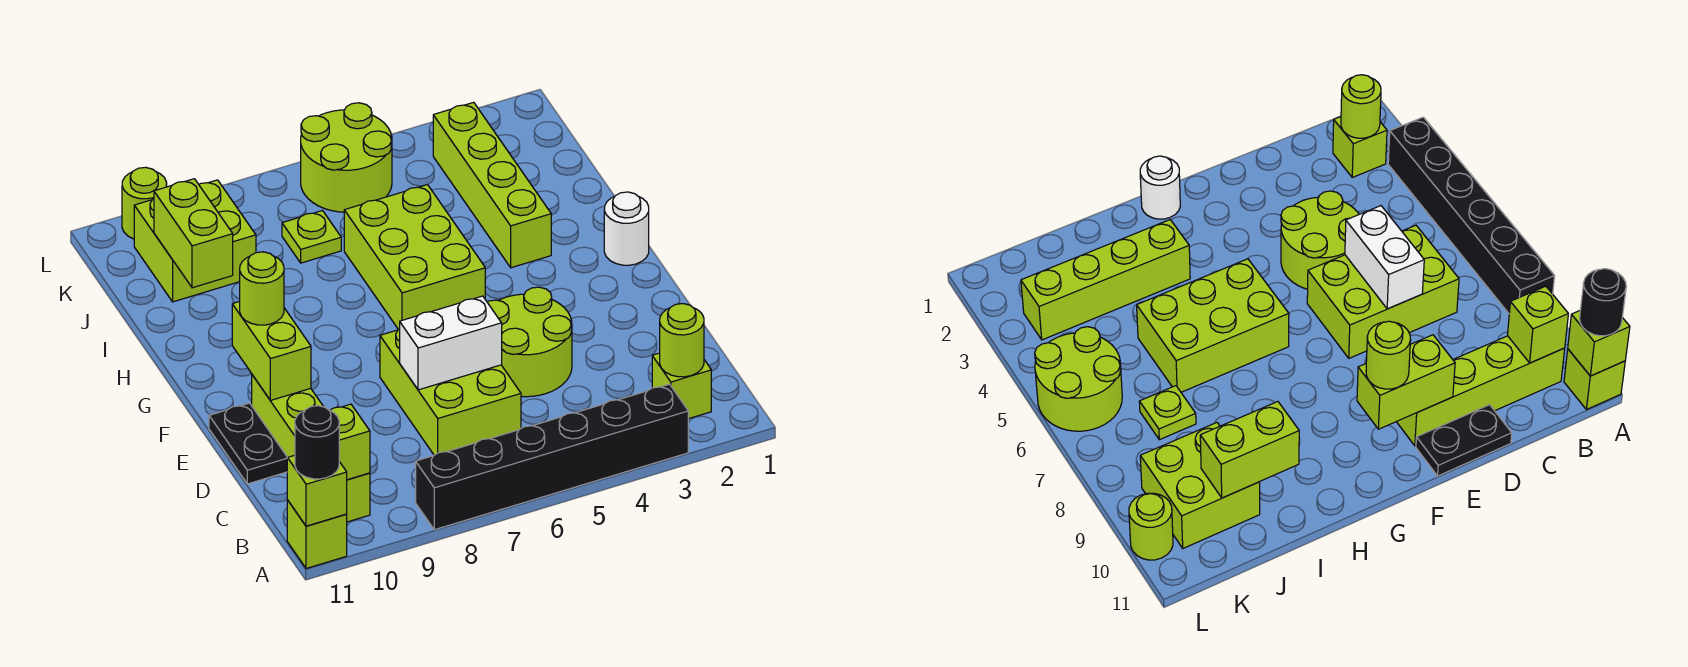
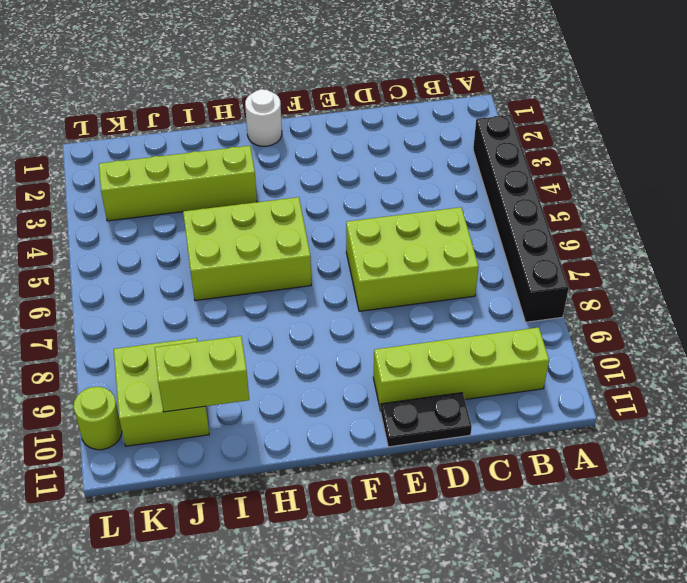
none -> lime brick A11 level 1
none -> lime brick B2 level 1
none -> lime round brick D4:E5 level 1

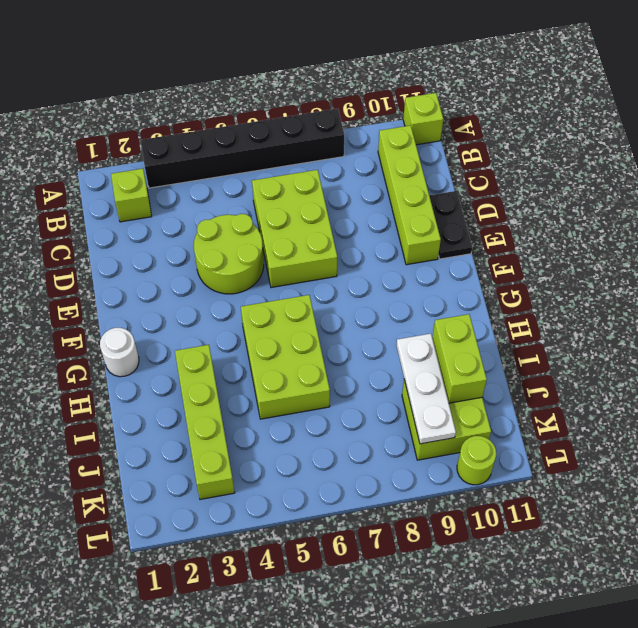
white plate I9:K9 level 2 -> none
none -> lime plate J7 level 1
none -> lime round brick K5:L6 level 1
none -> lime brick A11 level 2

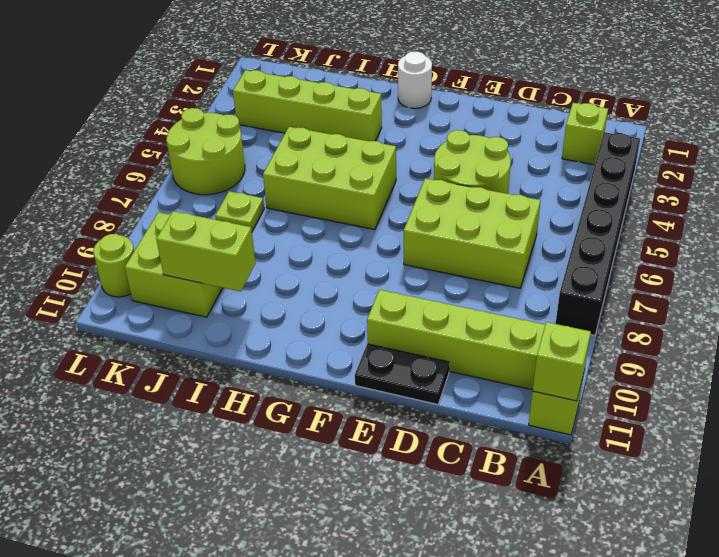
none -> lime round brick B2 level 2
none -> lime brick B10 level 2
none -> white brick D6:D7 level 2

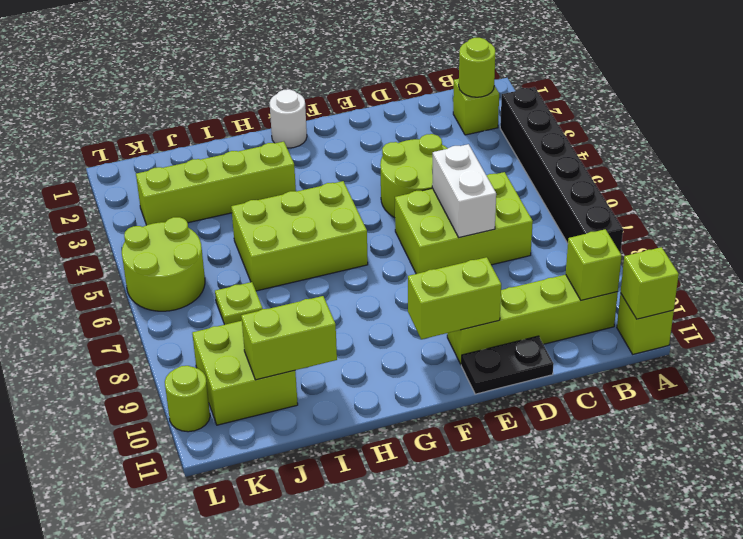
none -> black round brick A11 level 3
none -> lime round brick F10 level 3

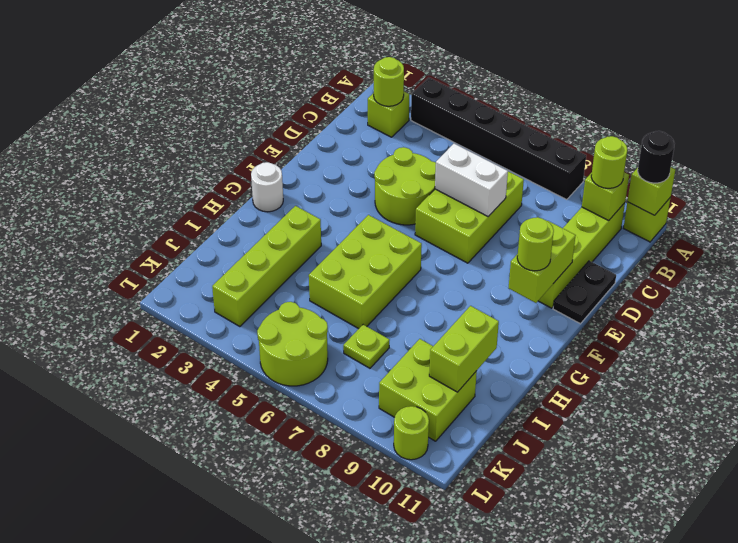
lime round brick B10 level 3 -> none

